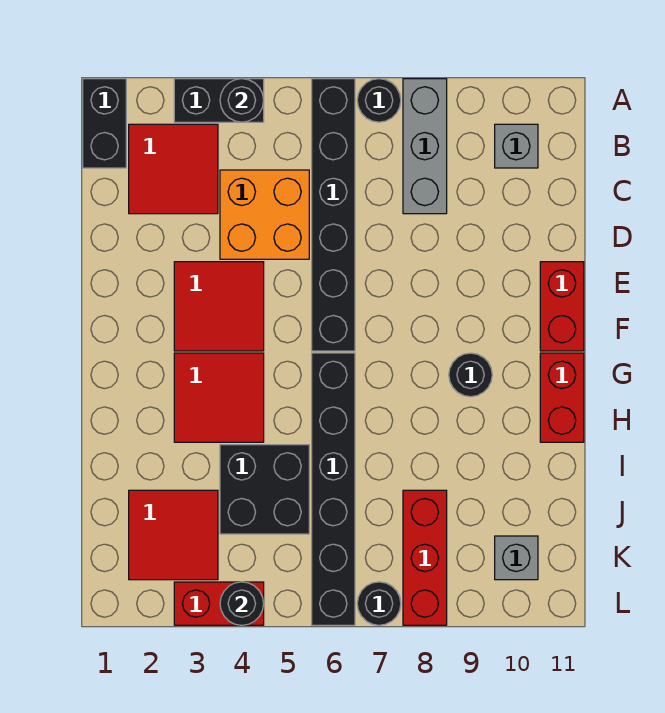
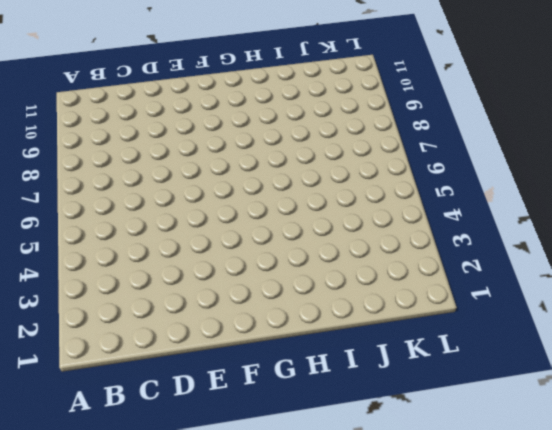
none -> black brick A1:B1 level 1
none -> black brick A3:A4 level 1
none -> black brick A6:F6 level 1

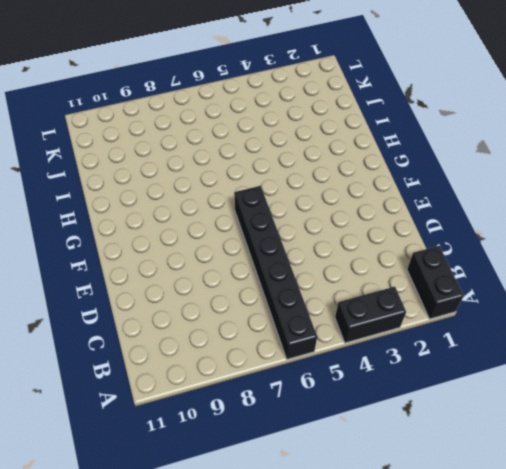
none -> black round brick A7 level 1
none -> grey brick A8:C8 level 1
none -> red tile B2:C3 level 1

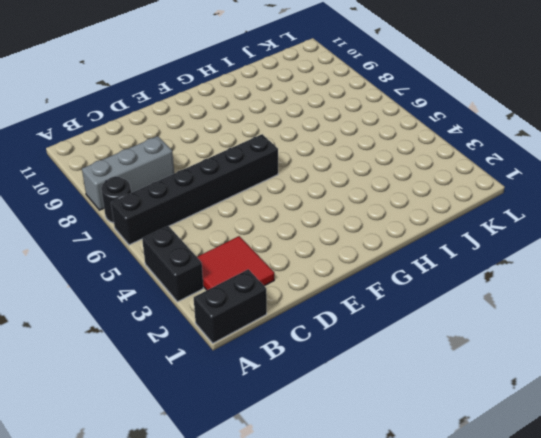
none -> grey brick B10 level 1
none -> orange brick C4:D5 level 1
none -> red tile E3:F4 level 1

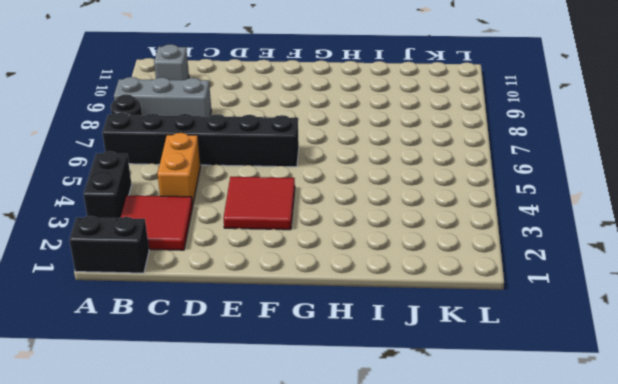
orange brick C4:C5 level 1 -> orange brick C4:D5 level 1
none -> red brick E11:F11 level 1
none -> red tile G3:H4 level 1
none -> black brick G6:L6 level 1

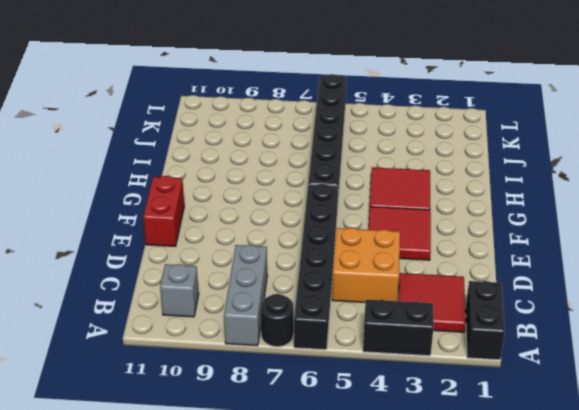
none -> black round brick G9 level 1
none -> red brick G11:H11 level 1
none -> black brick I4:J5 level 1

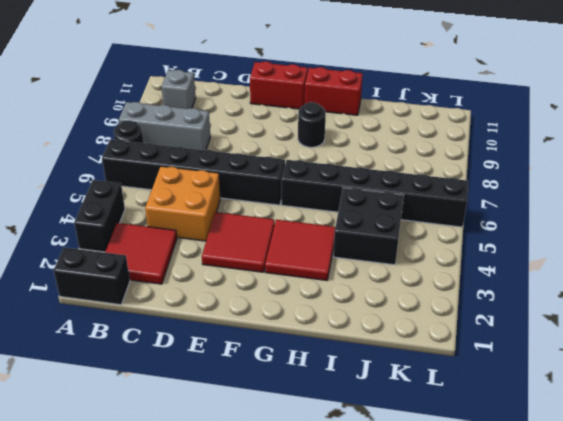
none -> red tile J2:K3 level 1
none -> red brick J8:L8 level 1
none -> grey brick K10 level 1

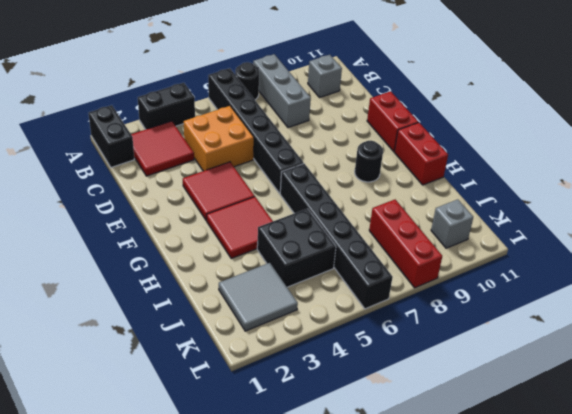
grey tile J2:K3 level 1 -> red tile J2:K3 level 1
none -> red brick L3:L4 level 1
none -> black round brick L7 level 1
none -> black round brick A4 level 2

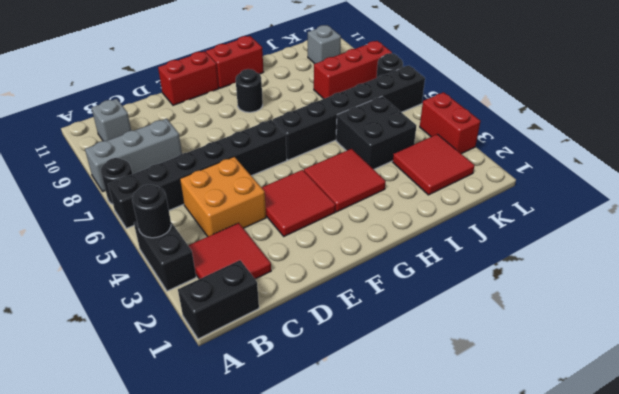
none -> black round brick L4 level 2

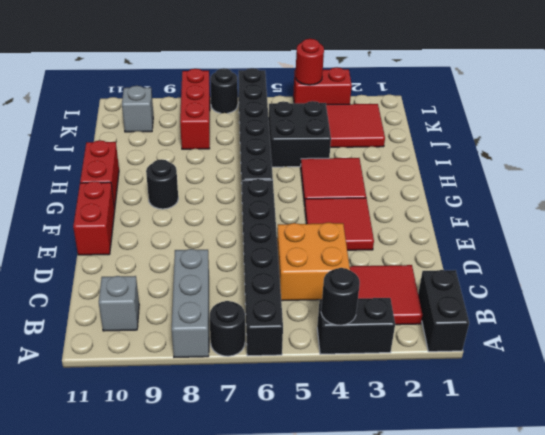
red round brick L4 level 2 -> black round brick L4 level 2

